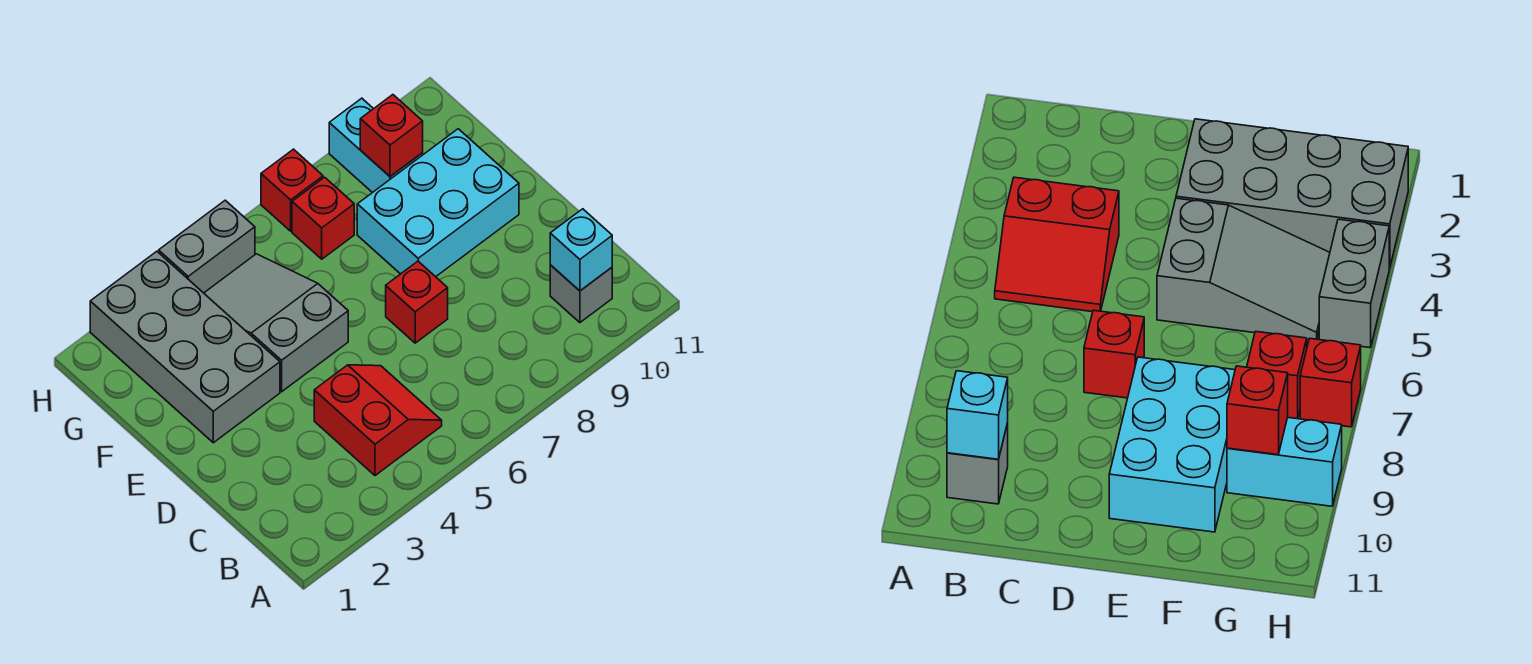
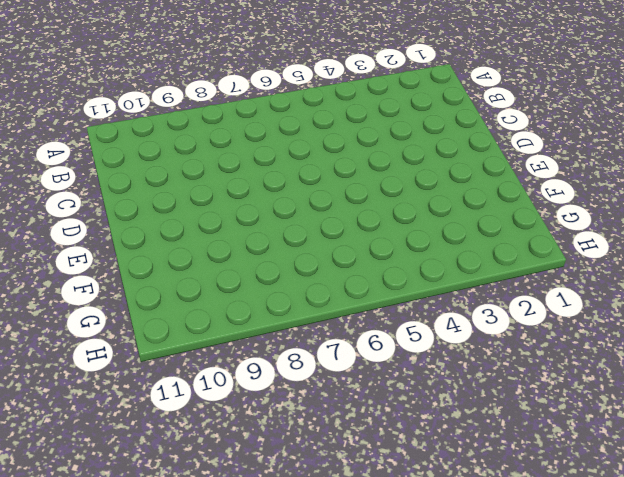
none -> red slope B4:C5 level 1 top 4
none -> grey brick B10 level 1
none -> red brick D7 level 1

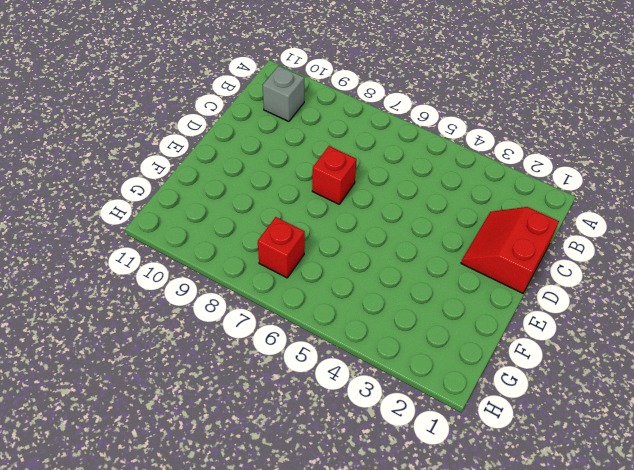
red slope C1:D2 level 1 top 1 -> red slope B4:C5 level 1 top 4
none -> grey brick E2:H3 level 1
none -> grey slope E4:G5 level 1 top E
none -> cyan brick E8:F10 level 1

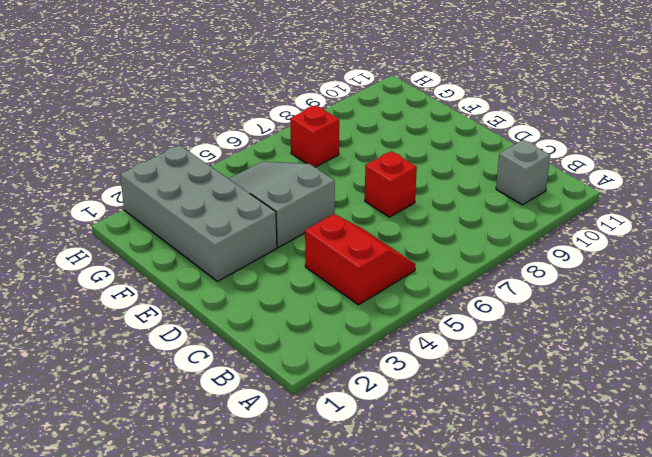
none -> cyan brick E8:F10 level 1
none -> cyan brick G9:H9 level 1
none -> grey brick H4:H5 level 1

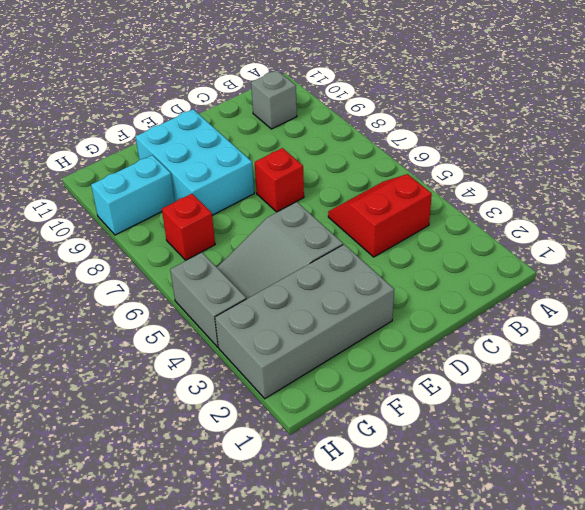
none -> red brick H7 level 1
none -> cyan brick B10 level 2
none -> red brick G9 level 2

